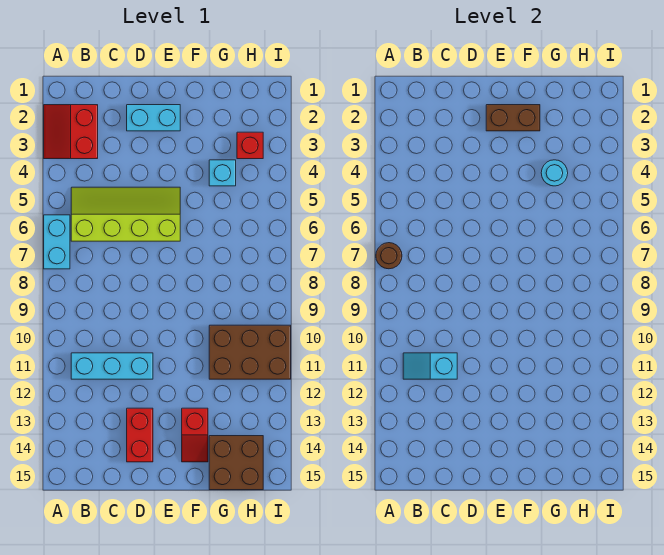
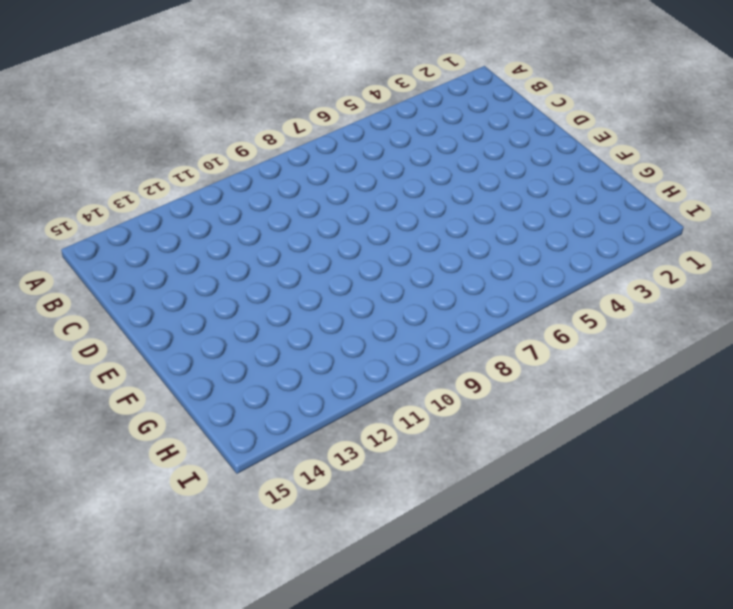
none -> red slope A2:B3 level 1 top B
none -> cyan brick A6:A7 level 1
none -> lime slope B5:E6 level 1 top 6

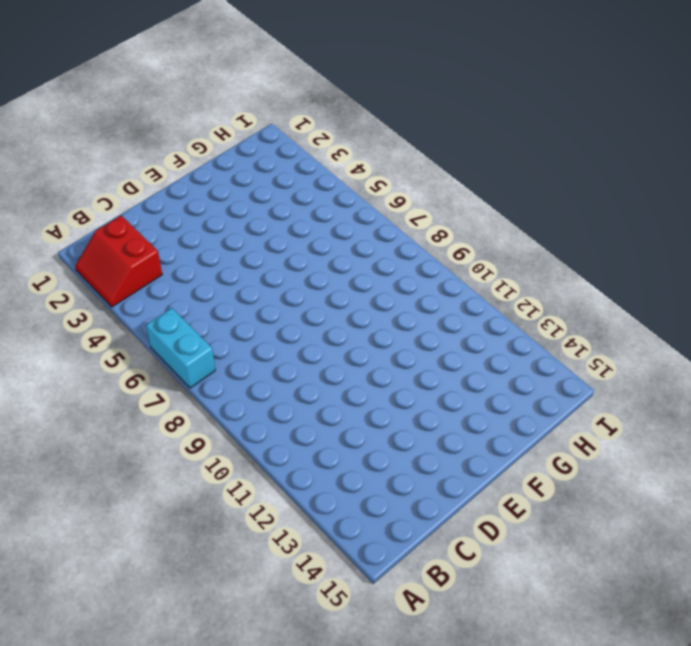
none -> lime slope B5:E6 level 1 top 6
none -> cyan brick B11:D11 level 1
none -> cyan brick D2:E2 level 1

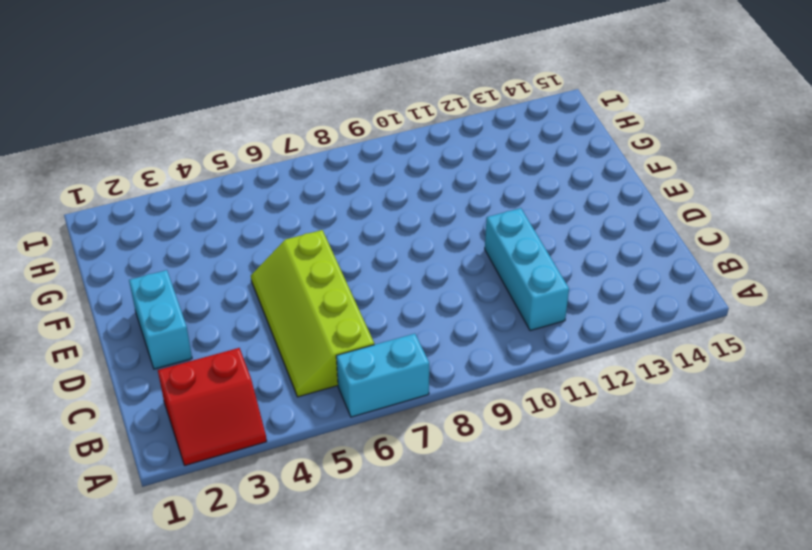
none -> red brick D13:D14 level 1
none -> red slope F13:F14 level 1 top 13
none -> cyan brick G4 level 1

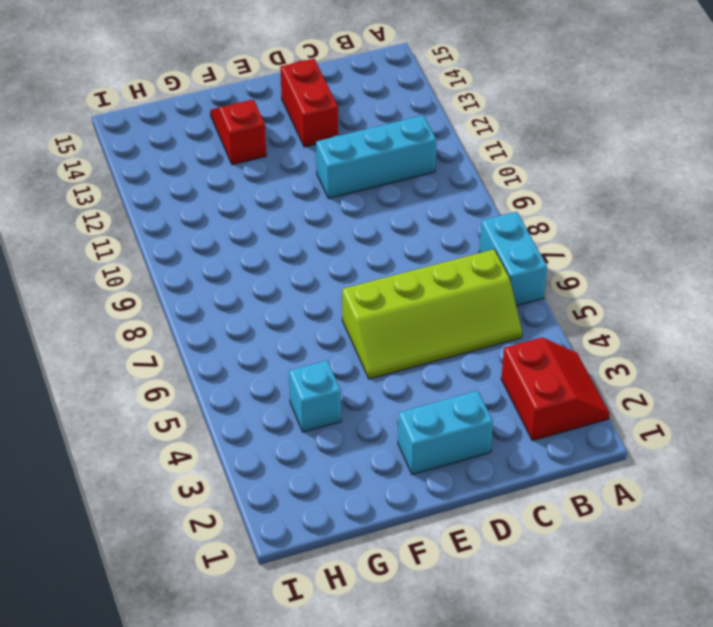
none -> brown brick G10:I11 level 1
none -> brown brick G14:H15 level 1
none -> red brick H3 level 1

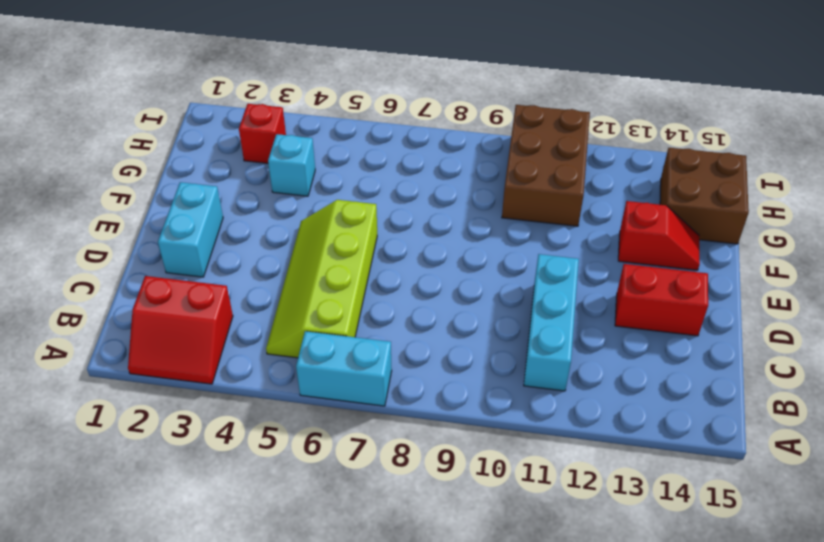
none -> brown round brick A7 level 2
none -> cyan slope B11:C11 level 2 top C
none -> brown brick E2:F2 level 2

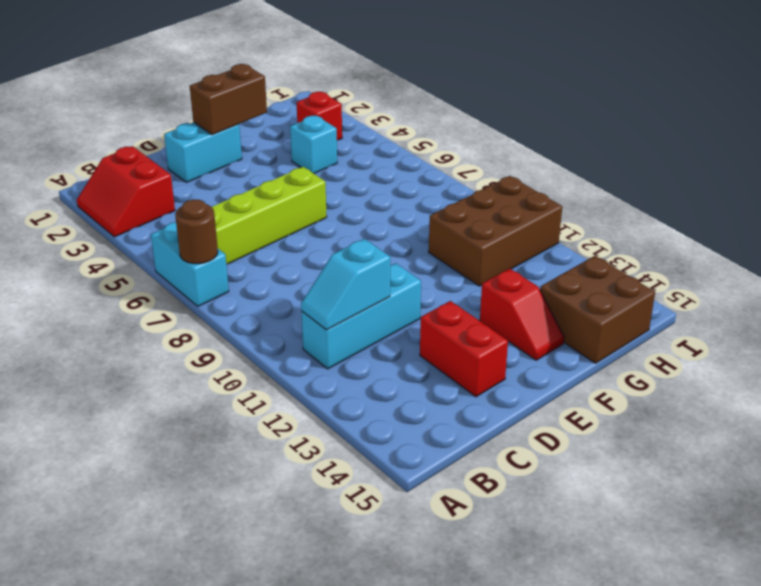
none -> cyan round brick G4 level 2

